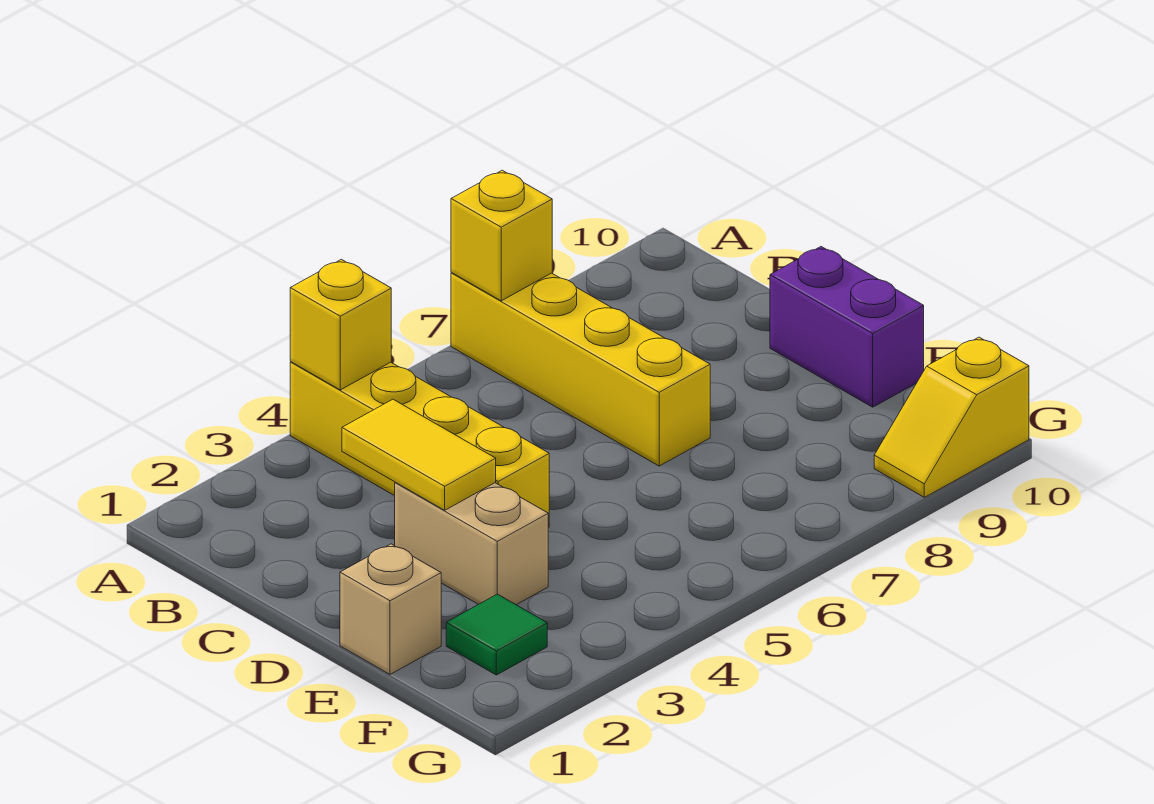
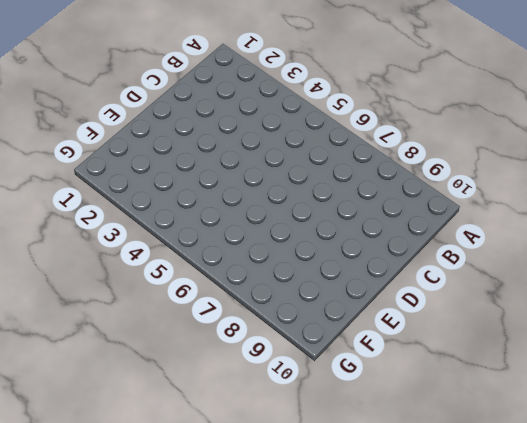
none -> yellow brick A4:D4 level 1
none -> yellow brick A7:D7 level 1

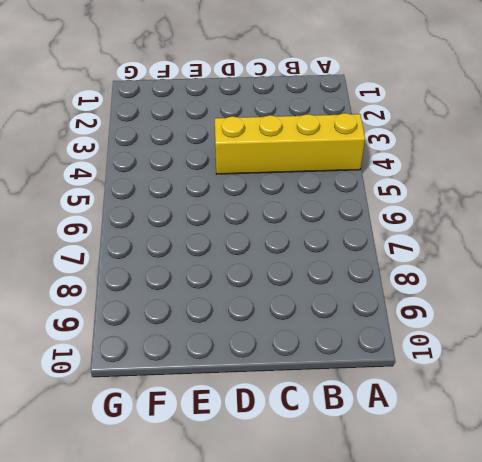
none -> yellow brick A7:D7 level 1
none -> tan brick D3:E3 level 1

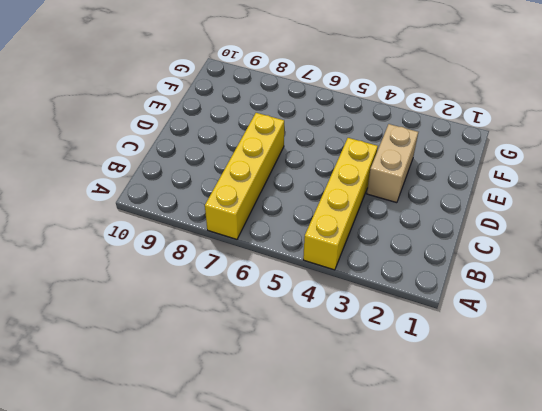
none -> purple brick D10:E10 level 1
none -> tan brick E1 level 1

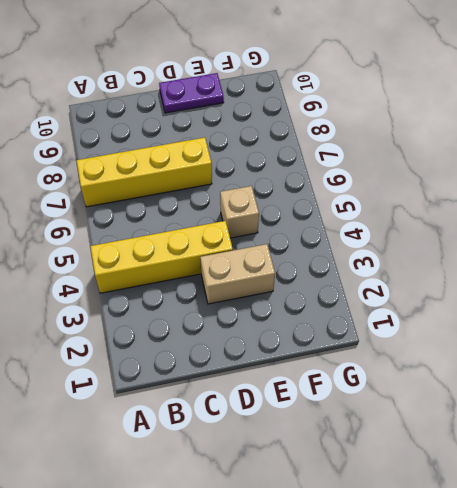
purple plate D10:E10 level 1 -> purple brick D10:E10 level 1
tan brick E5 level 1 -> tan brick E1 level 1
none -> green tile F2 level 1
none -> yellow slope G9:G10 level 1 top 10

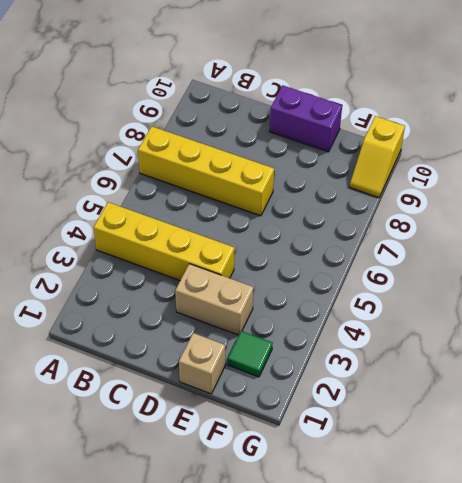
none -> yellow brick A4 level 2
none -> yellow brick A7 level 2

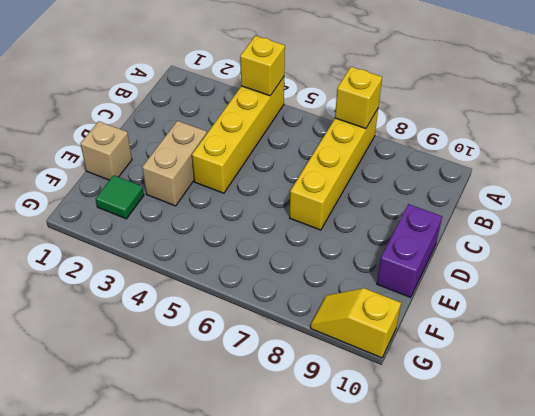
none -> yellow tile C3:D3 level 2

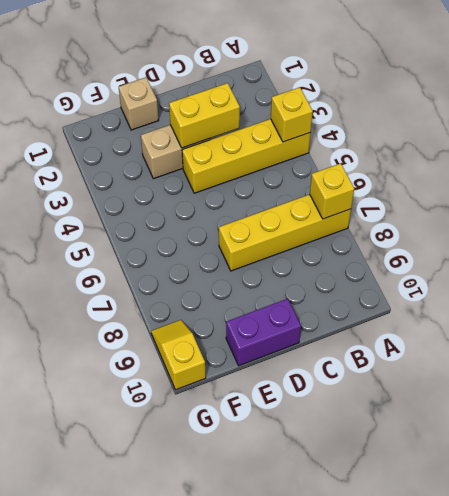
yellow brick C3:D3 level 2 -> yellow tile C3:D3 level 2
none -> green tile F2 level 1

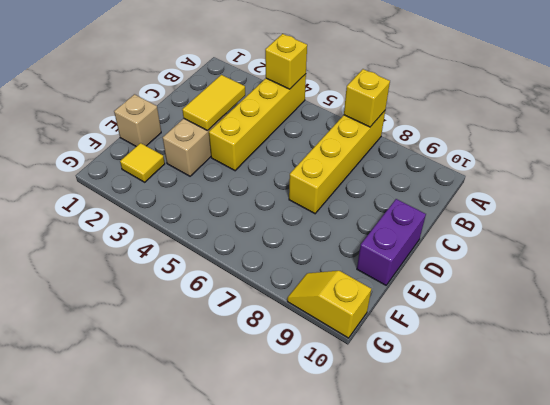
yellow tile F2 level 1 -> green tile F2 level 1

